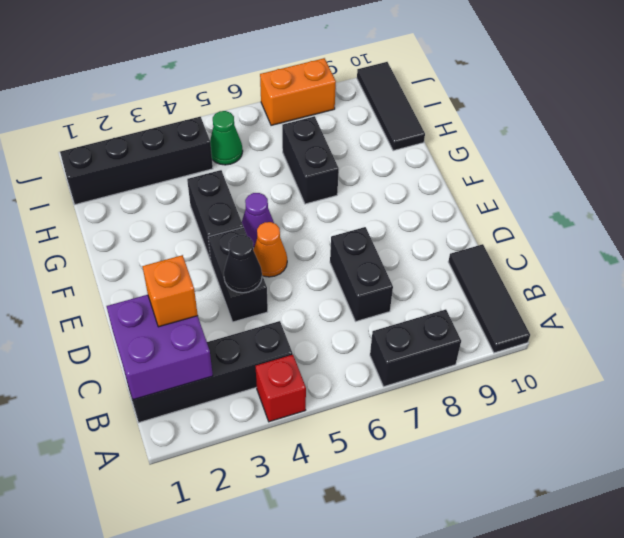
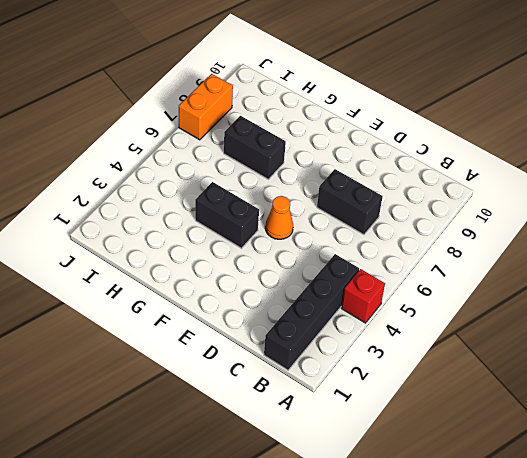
none -> black brick A7:A8 level 1
none -> black tile A10:C10 level 1
none -> black brick D4:E4 level 1

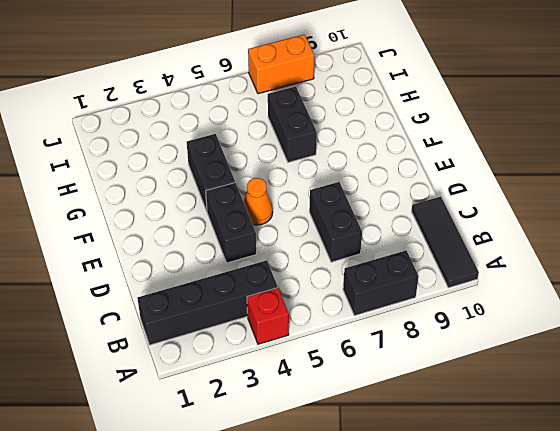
none -> purple cone F5 level 1
none -> black tile H10:J10 level 1
none -> black brick I1:I4 level 1

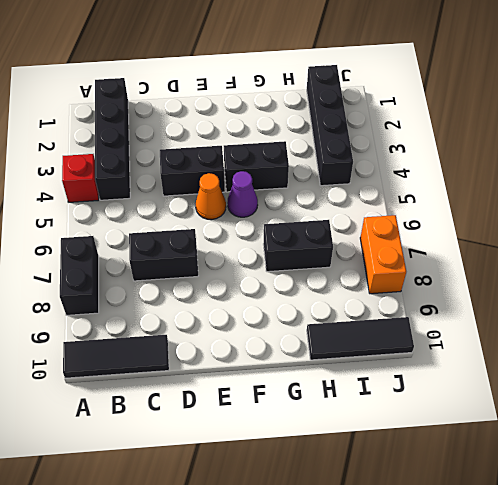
none -> green cone I5 level 1
none -> purple brick B1:C2 level 2
none -> black cone D4 level 2

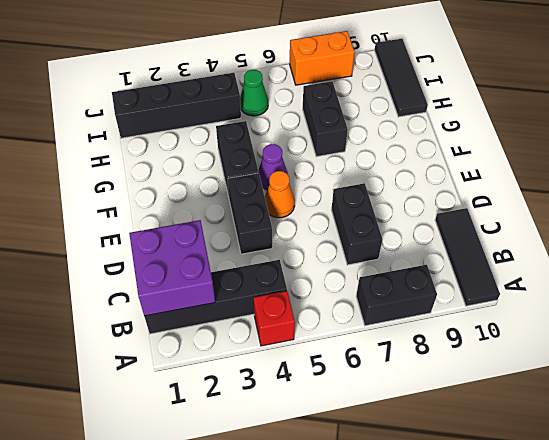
none -> black cone D4 level 2
none -> orange brick C2 level 3

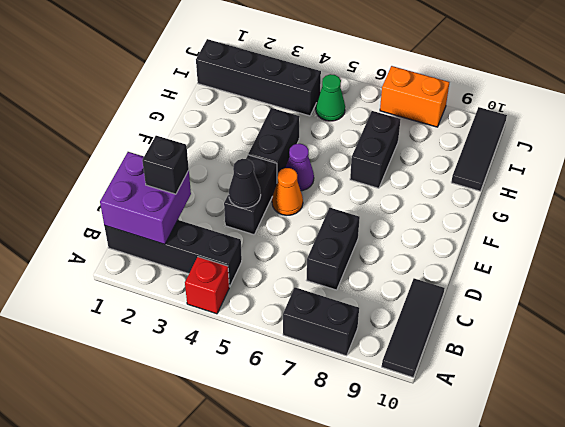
black brick C2 level 3 -> orange brick C2 level 3

